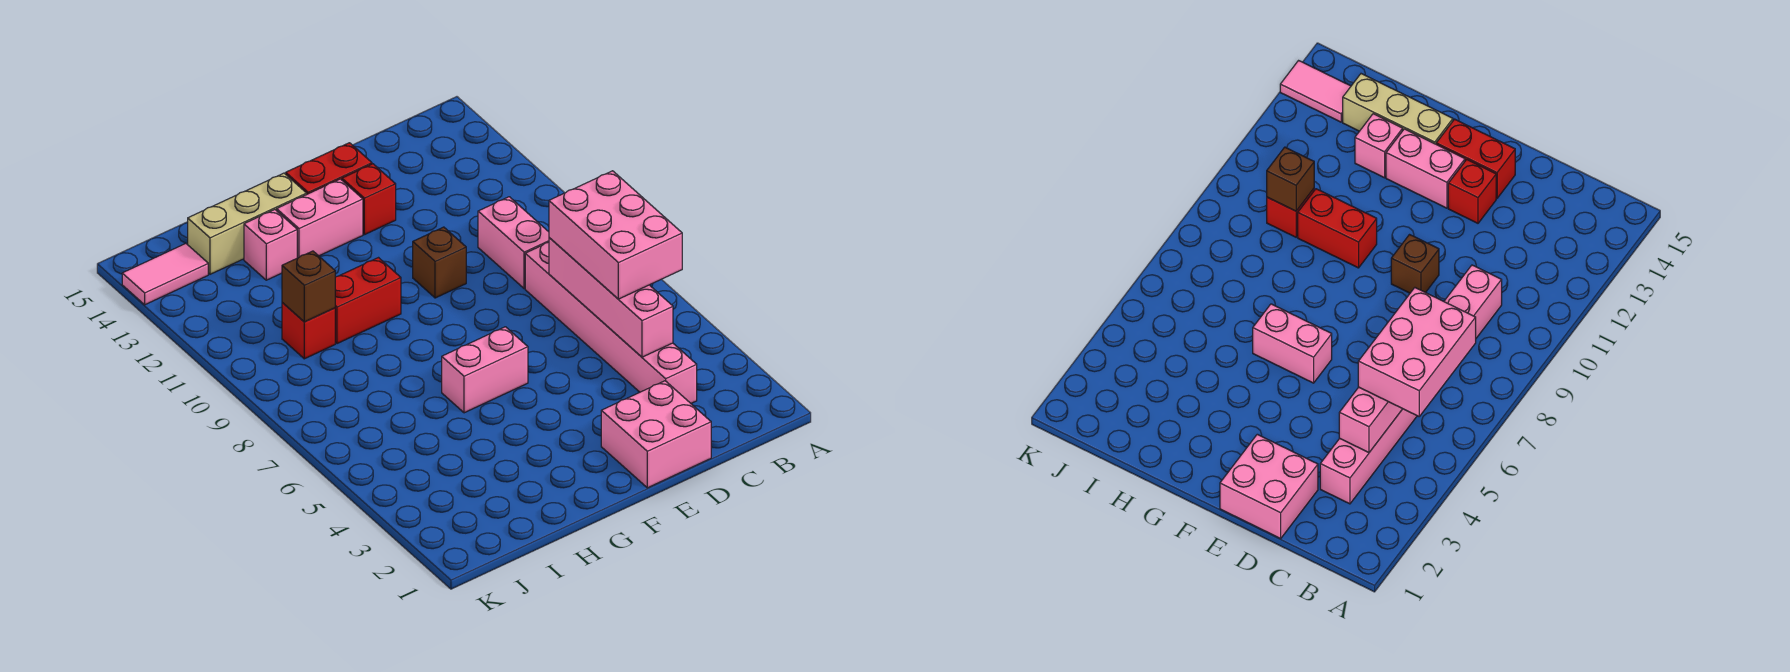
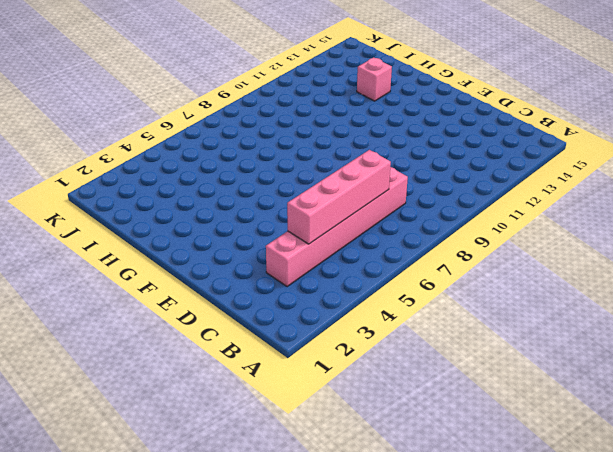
none -> pink brick C9:C10 level 1
none -> pink brick D1:E2 level 1
none -> brown brick E10 level 1

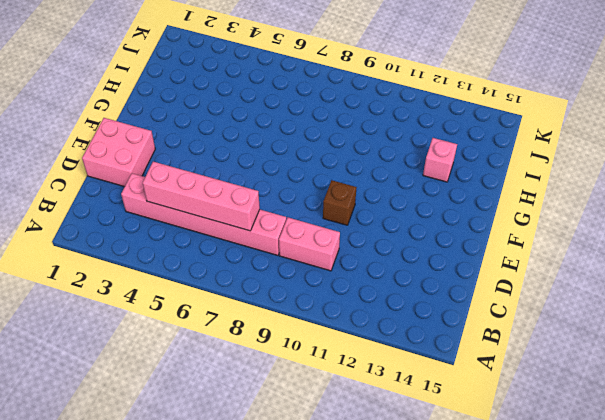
none -> red brick E13 level 1
none -> red brick E14:F14 level 1
none -> pink brick F6:G6 level 1

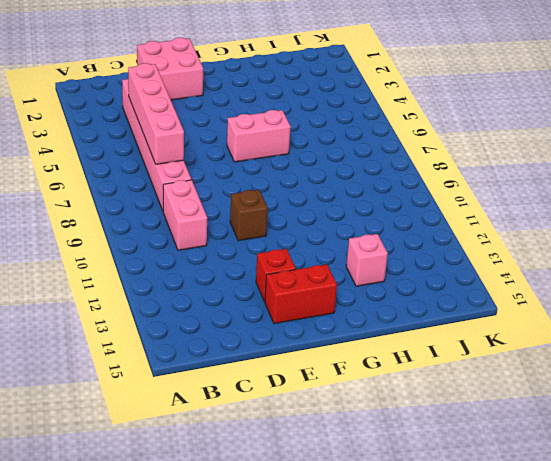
none -> pink brick F13:G13 level 1
none -> red brick G10:H10 level 1
none -> tan brick G14:I14 level 1

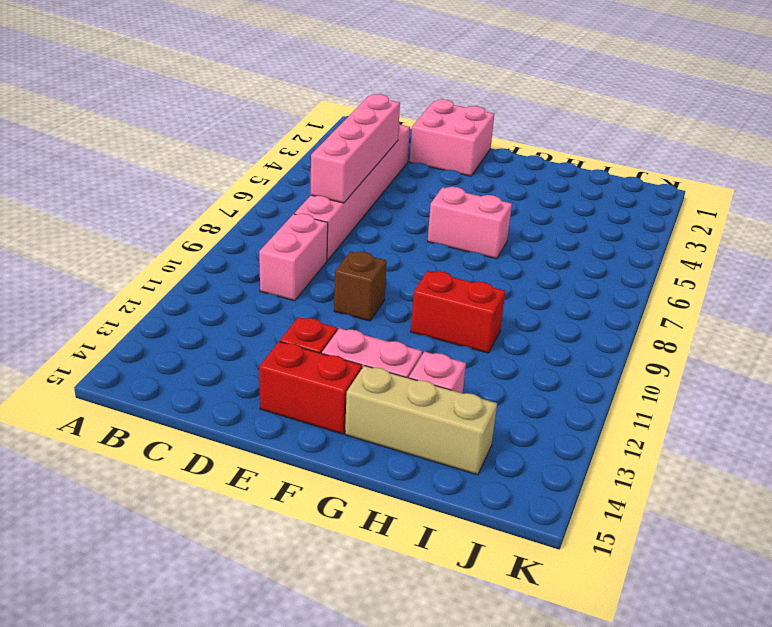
none -> red brick I10 level 1
none -> pink tile J14:K14 level 1
none -> brown brick I10 level 2

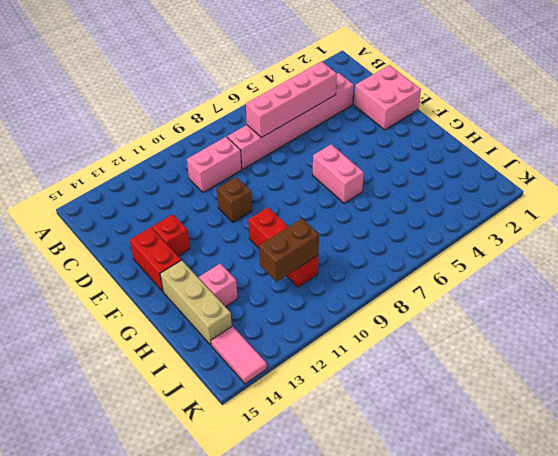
brown brick I10:I11 level 2 -> brown brick I10 level 2
none -> pink brick F13:G13 level 1
none -> pink brick B5:C7 level 3

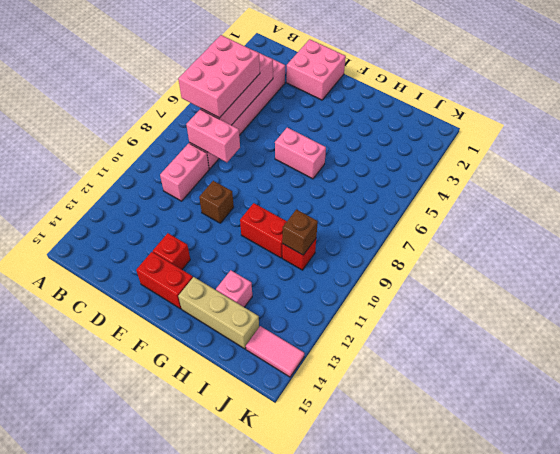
pink brick C8:D8 level 2 -> pink brick F13:G13 level 1

